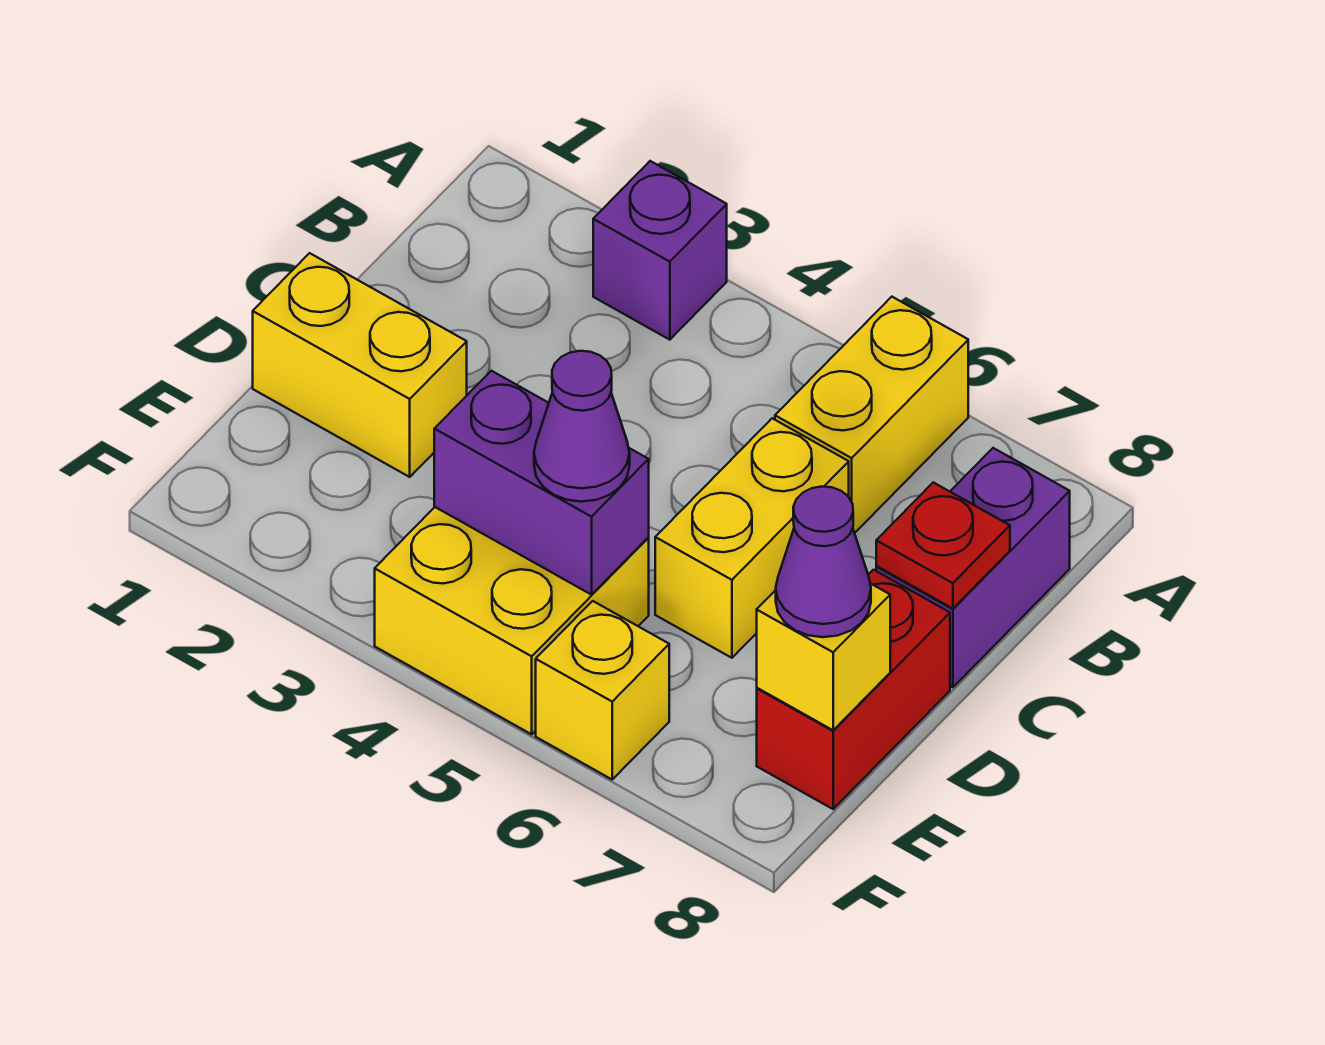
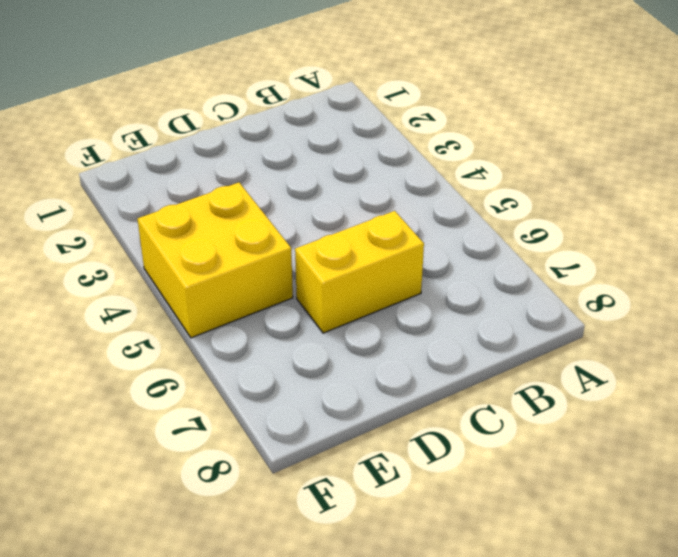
none -> purple brick A3 level 1
none -> yellow brick A6:B6 level 1
none -> purple brick B8:C8 level 1

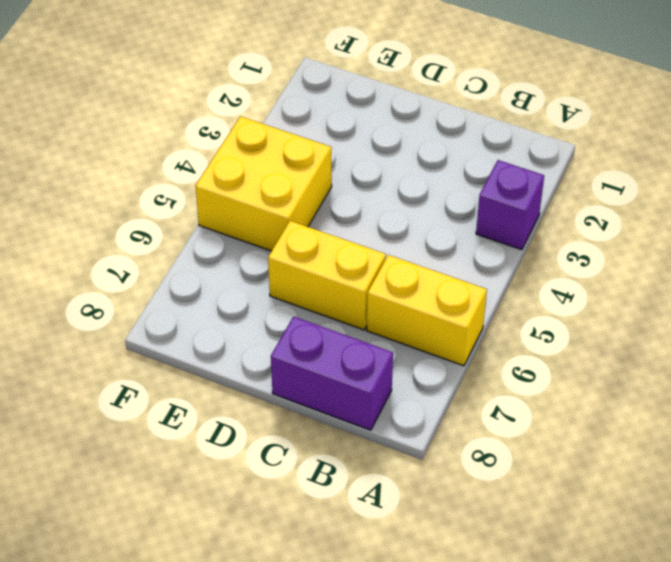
none -> yellow brick D1:D2 level 1
none -> red brick D8:E8 level 1
none -> yellow brick F6 level 1

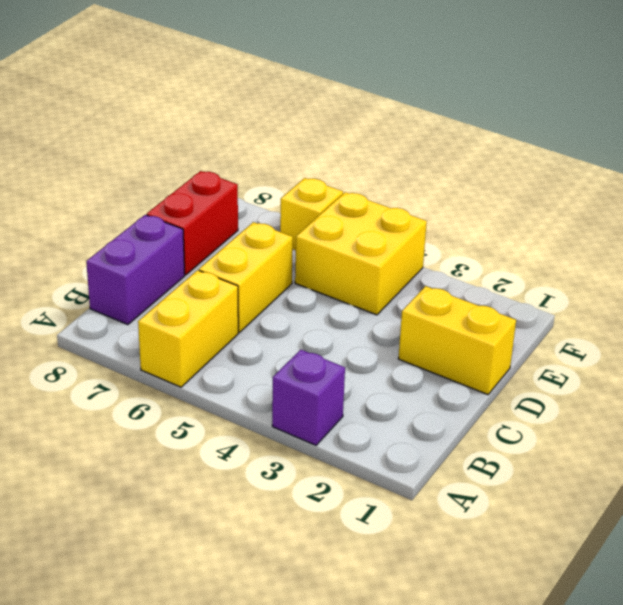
none -> red plate C8 level 2
none -> purple brick E4:E5 level 2
none -> yellow brick E8 level 2

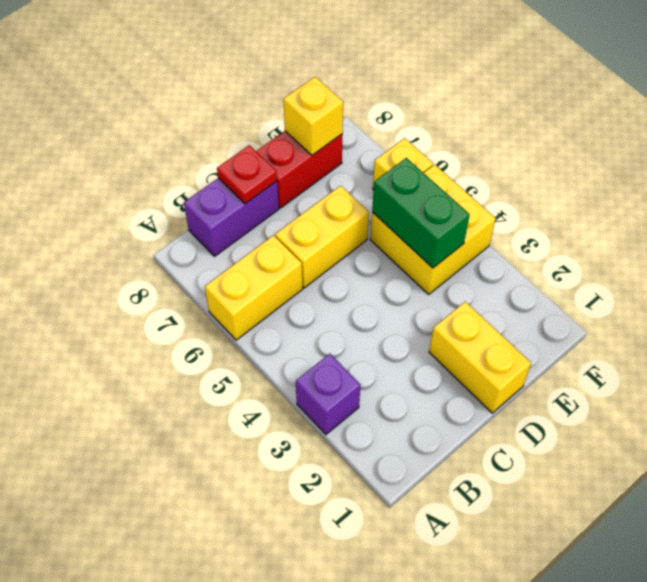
green brick E4:E5 level 2 -> purple brick E4:E5 level 2
none -> purple cone E5 level 3
none -> purple cone E8 level 3

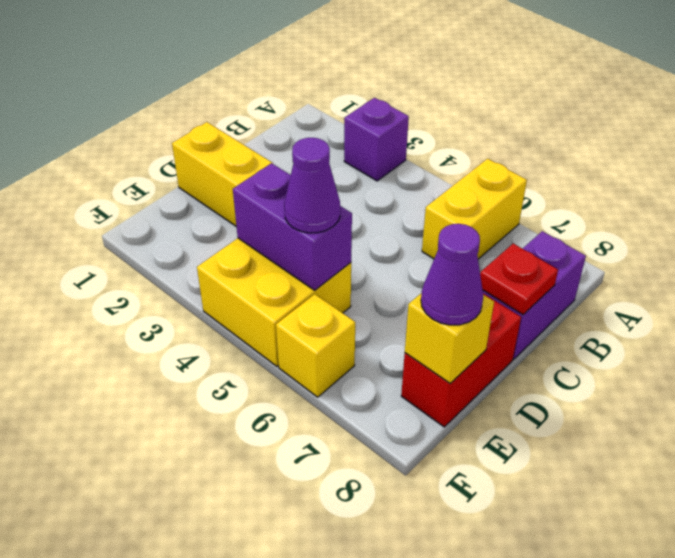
none -> yellow brick C6:D6 level 1

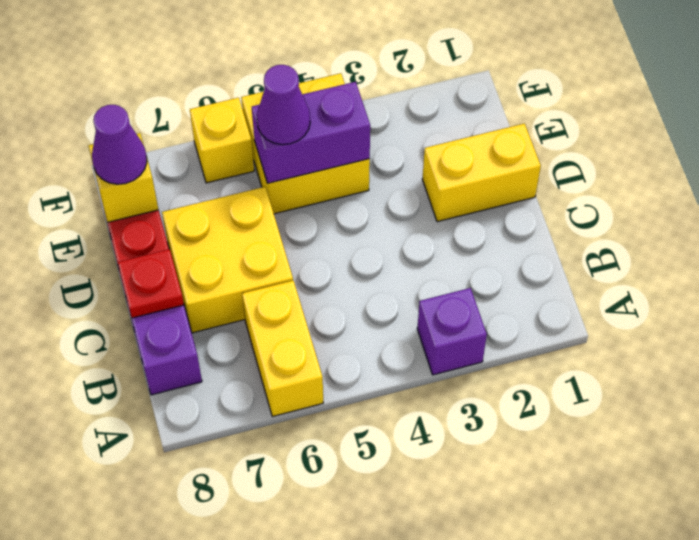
yellow brick C6:D7 level 1 -> yellow brick C6:D6 level 1

